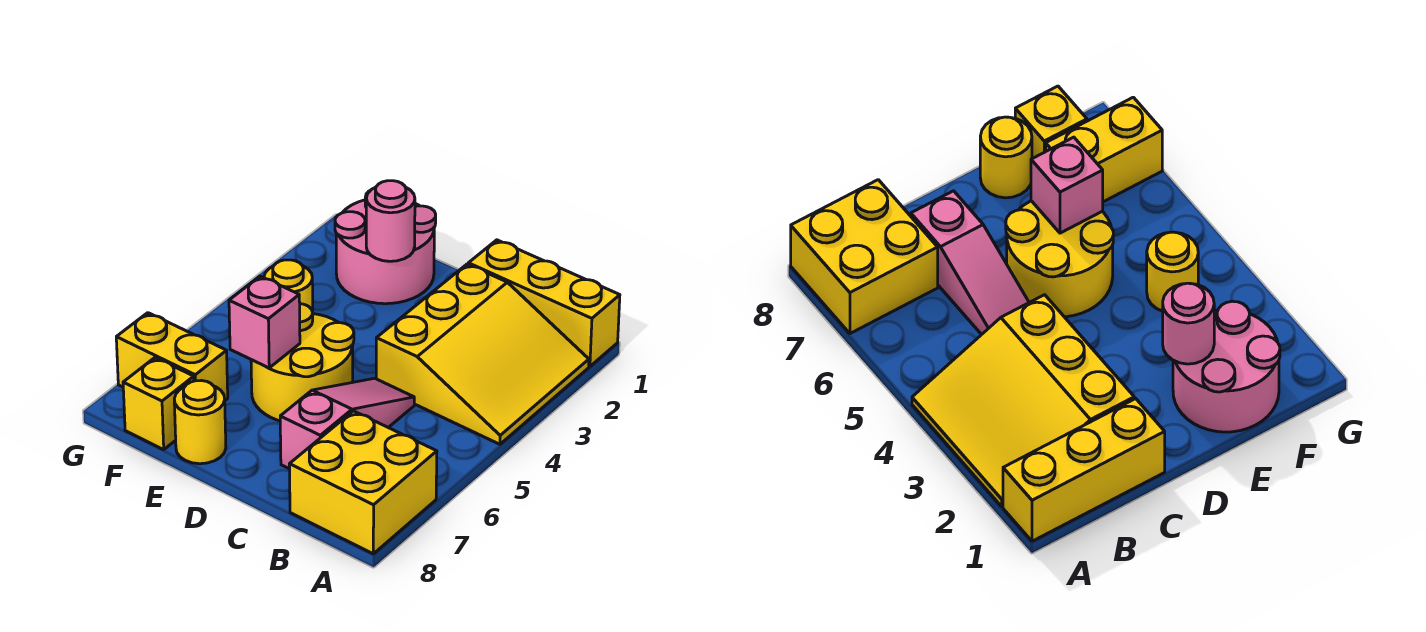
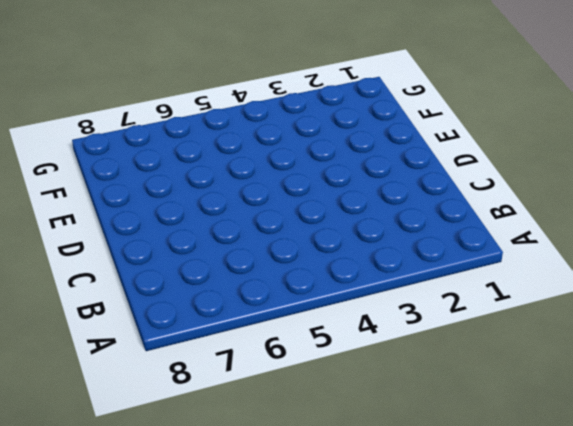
none -> yellow brick A1:C1 level 1
none -> yellow slope A2:C4 level 1 top C
none -> yellow brick A7:B8 level 1

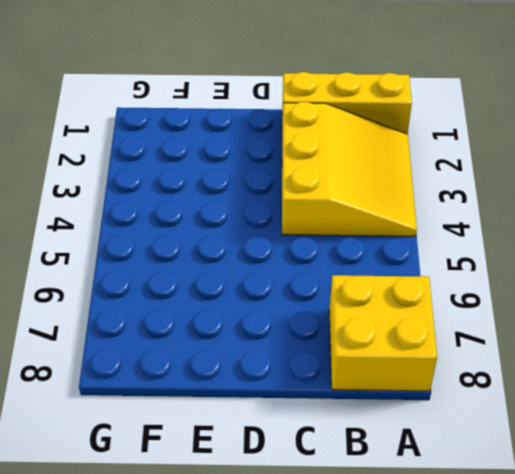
none -> pink slope C5:C7 level 1 top 7
none -> yellow round brick D5:E6 level 1
none -> pink round brick E1:F2 level 1

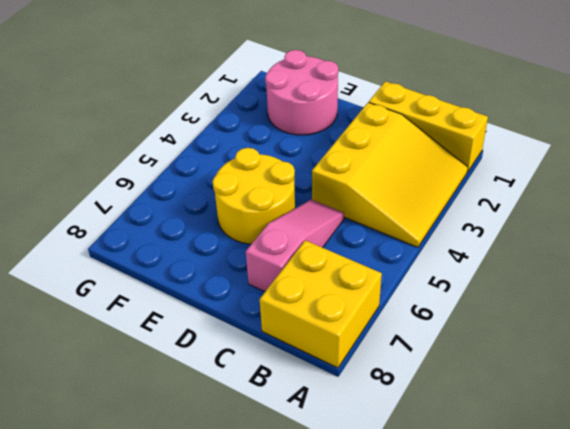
none -> yellow round brick E8 level 1
none -> yellow round brick F4 level 1
none -> yellow brick F7:G7 level 1

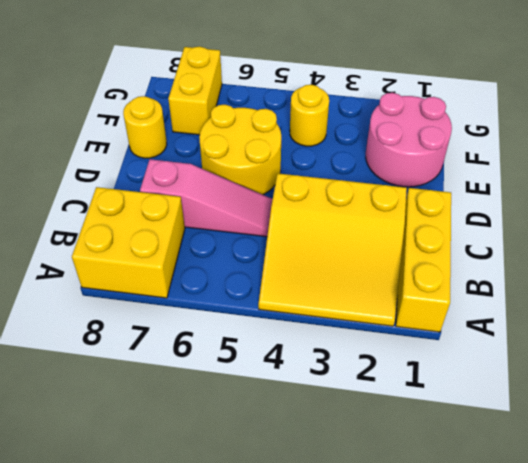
none -> yellow brick F8 level 1
none -> pink round brick E2 level 2
none -> pink brick E6 level 2

